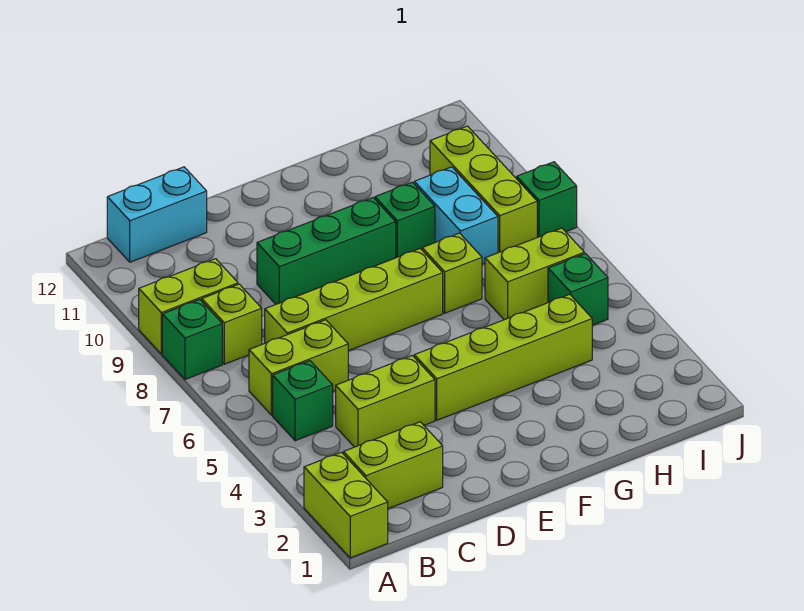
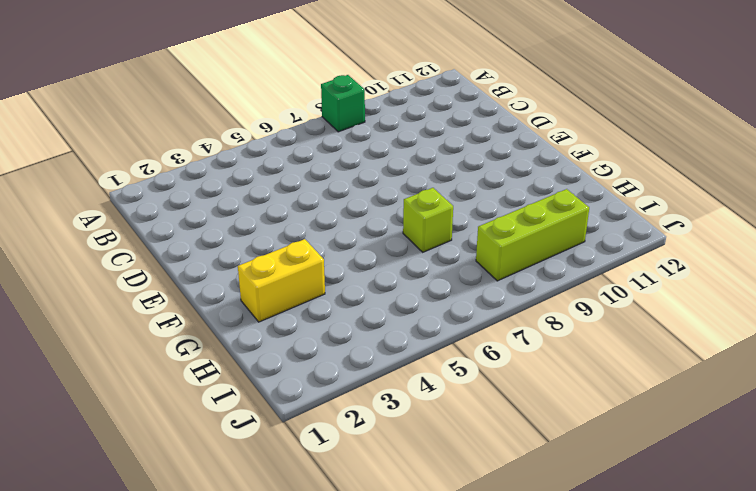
yellow brick G2:G3 level 1 -> none
none -> lime brick A1:A2 level 1
none -> lime brick A9:B9 level 1
none -> lime brick B2:C2 level 1

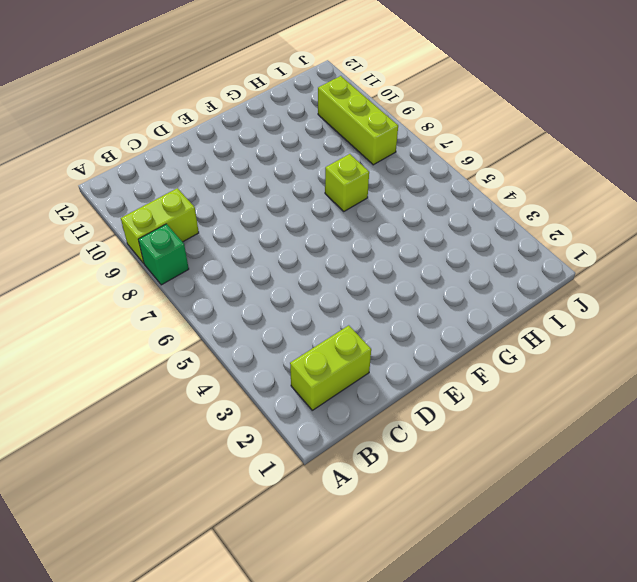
none -> lime brick A1:A2 level 1
none -> green brick B5 level 1
none -> lime brick B6:C6 level 1

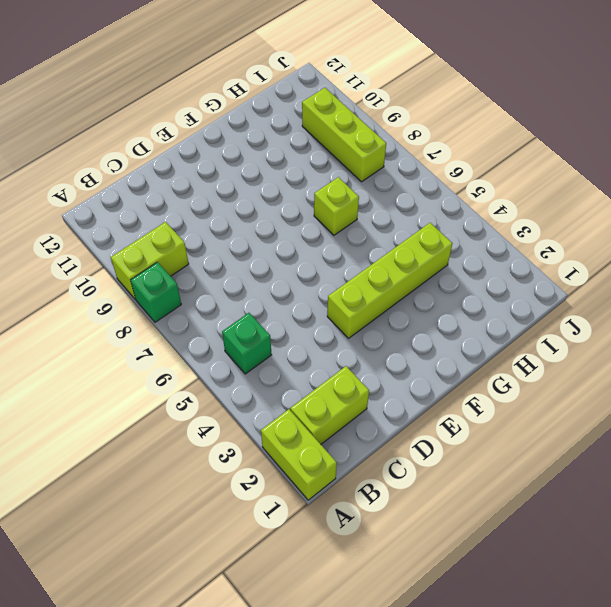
none -> lime brick B6:C6 level 1
none -> lime brick B8 level 1
none -> cyan brick B12:C12 level 1

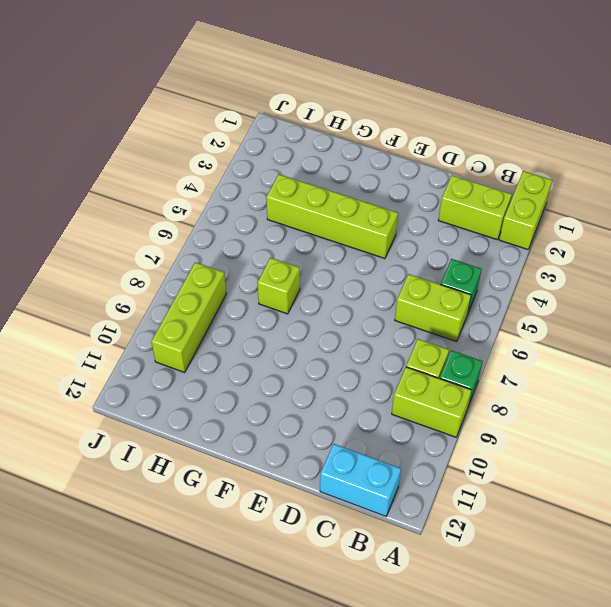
none -> lime brick C4:D4 level 1
none -> lime brick C7:F7 level 1
none -> green brick D9:F9 level 1

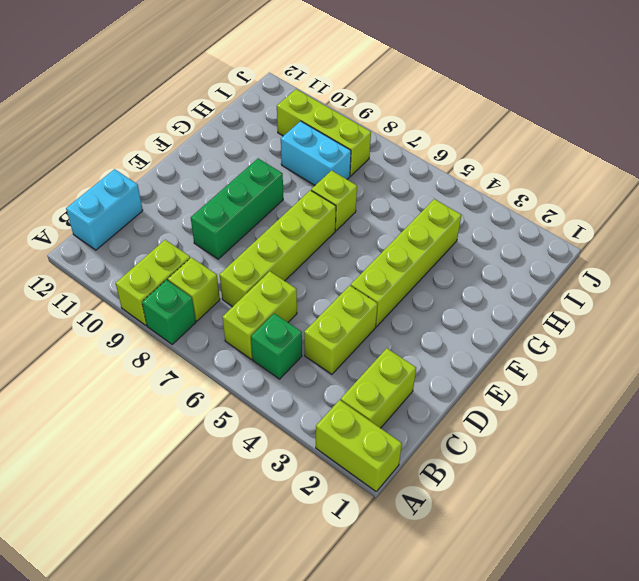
none -> green brick G9 level 1
none -> lime brick H6:I6 level 1
none -> green brick I5 level 1

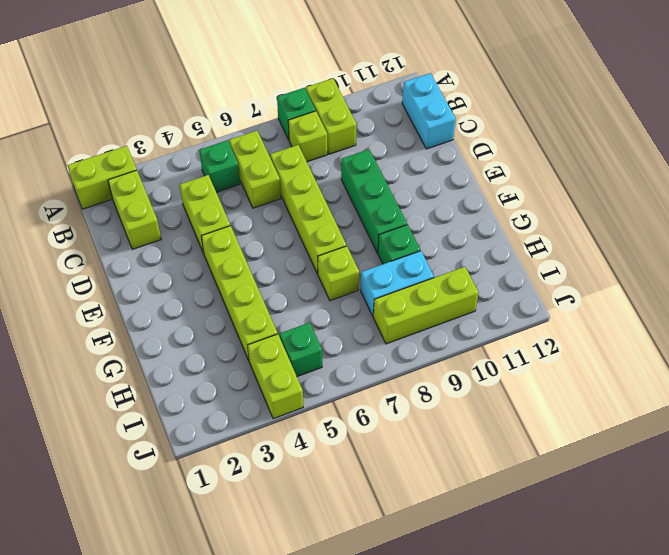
lime brick I4:J4 level 1 -> lime brick H6:I6 level 1
none -> green brick J8 level 1

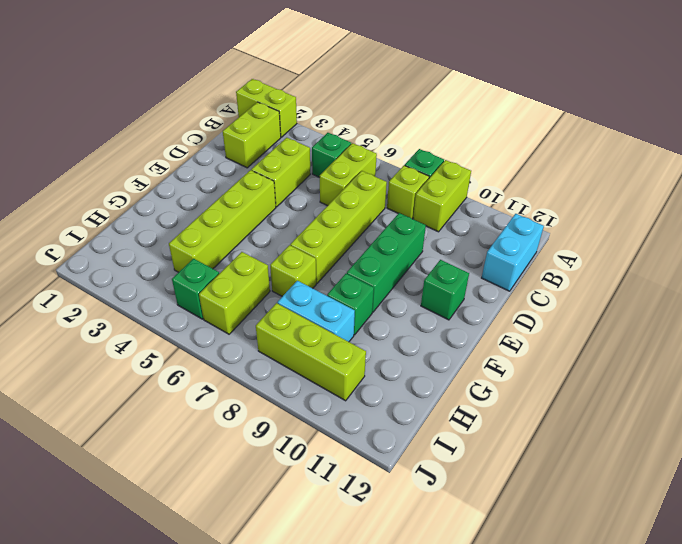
green brick E11 level 1 -> green brick J8 level 1

